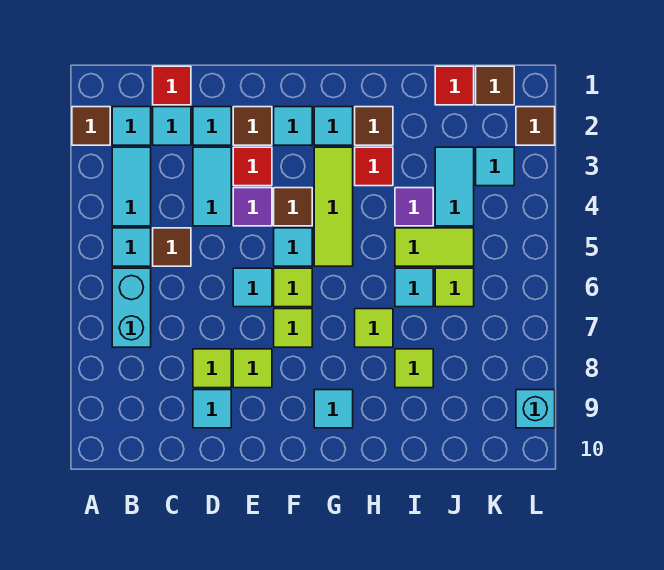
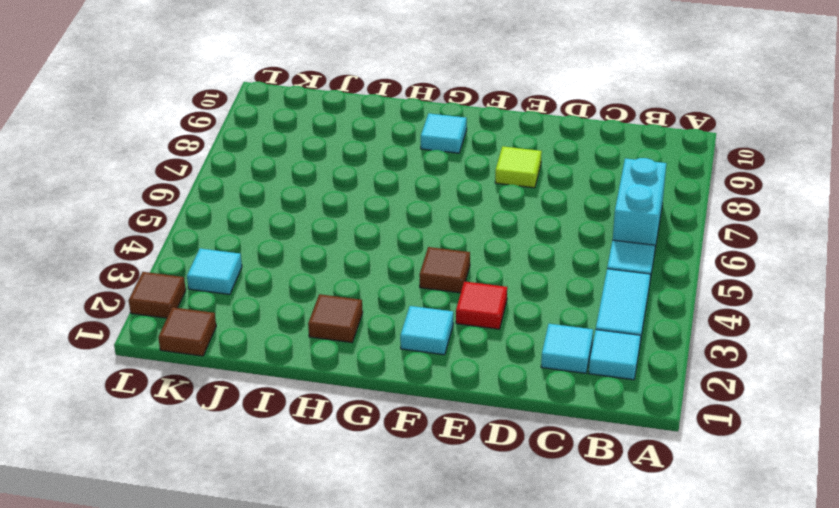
none -> brown tile A2 level 1
none -> red tile C1 level 1
none -> brown tile C5 level 1
none -> cyan tile D2 level 1

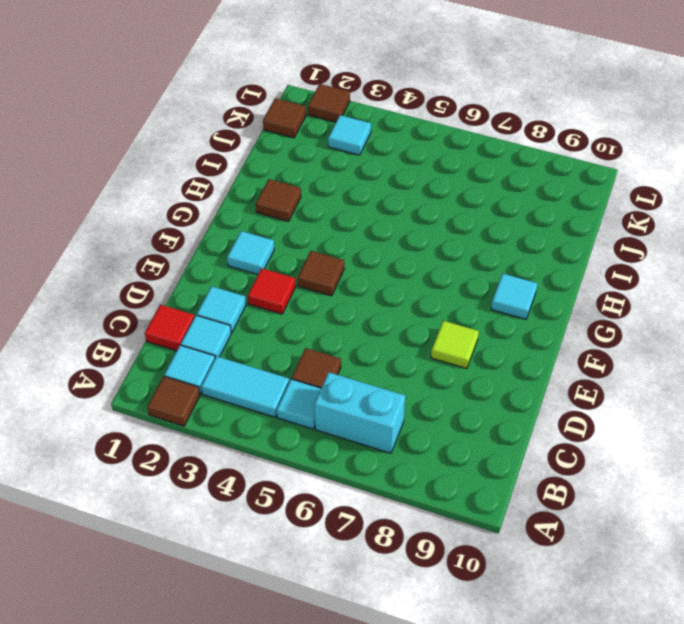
none -> cyan tile D3:D4 level 1
none -> lime tile D8 level 1
none -> cyan tile D9 level 1
none -> brown tile E2 level 1

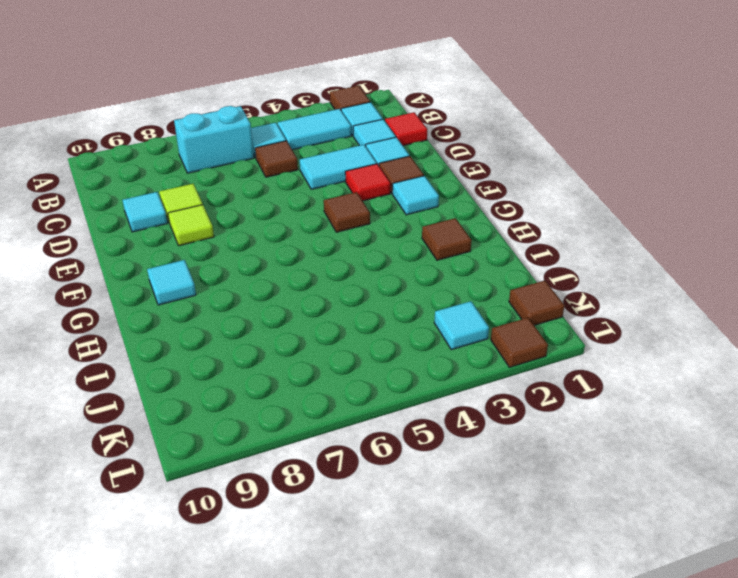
none -> purple tile E4 level 1
none -> cyan tile E6 level 1
none -> cyan tile F5 level 1
none -> lime tile F6 level 1

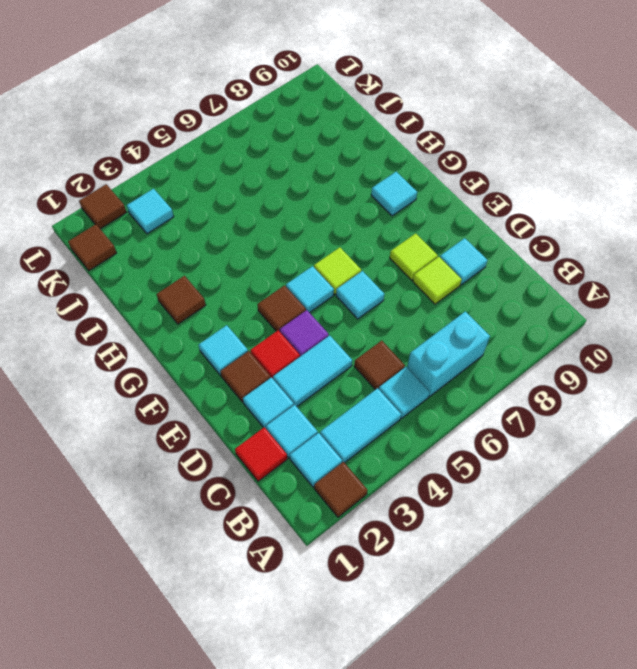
none -> lime tile F7 level 1
none -> cyan tile G2 level 1
none -> lime tile G3:G5 level 1
none -> red tile H3 level 1

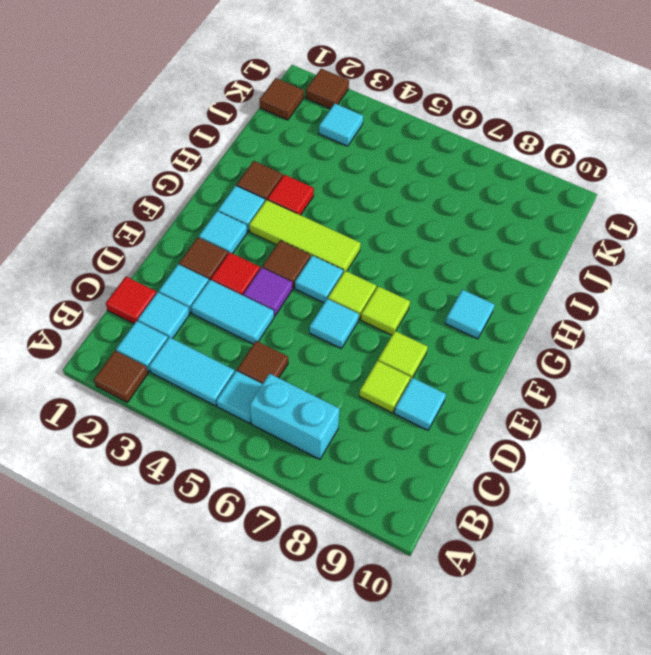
none -> lime tile H7 level 1
none -> purple tile I4 level 1
none -> lime tile I5:J5 level 1
none -> cyan tile I6 level 1

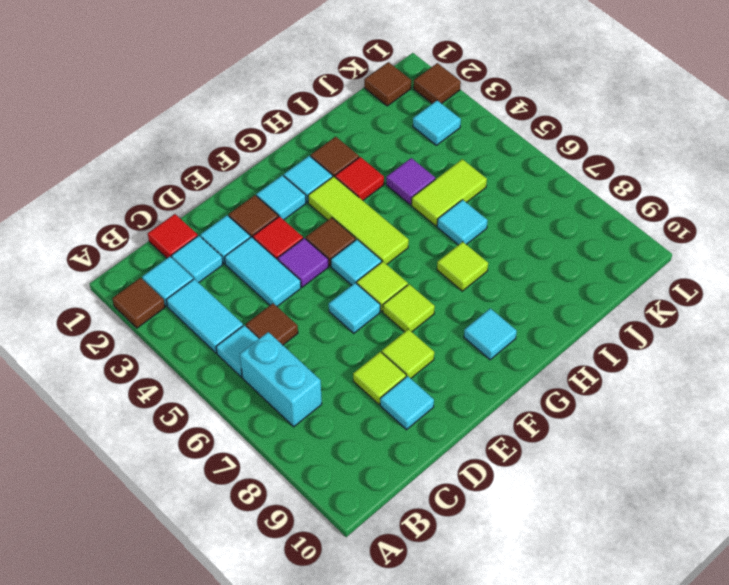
none -> lime tile I8 level 1
none -> red tile J1 level 1
none -> cyan tile J3:J4 level 1
none -> lime tile J6 level 1

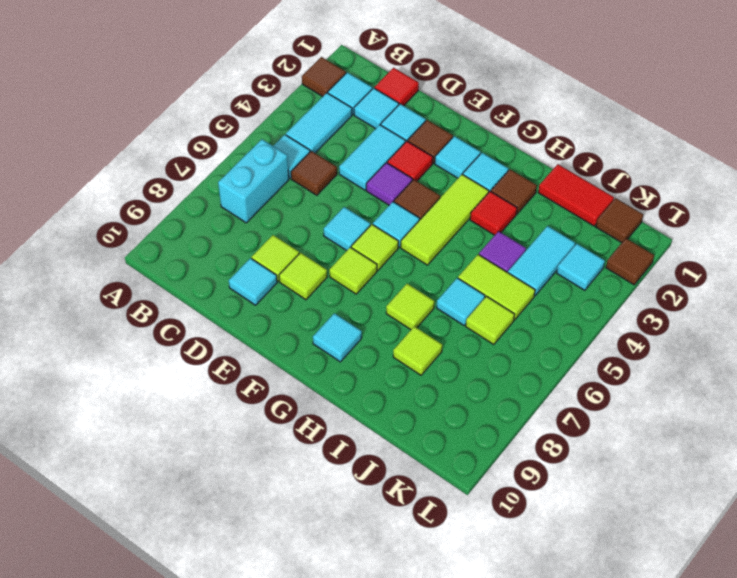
red tile I1:J1 level 1 -> red tile J1 level 1
none -> cyan brick L9 level 1

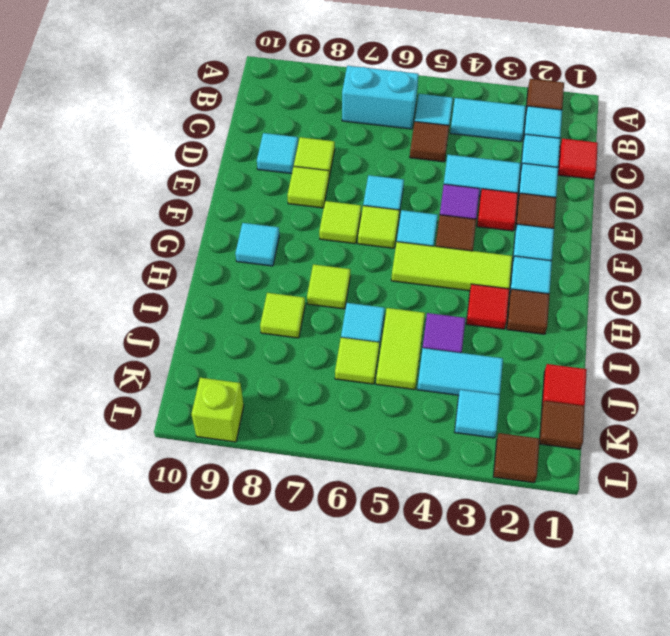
lime brick L9 level 1 -> cyan brick L9 level 1

